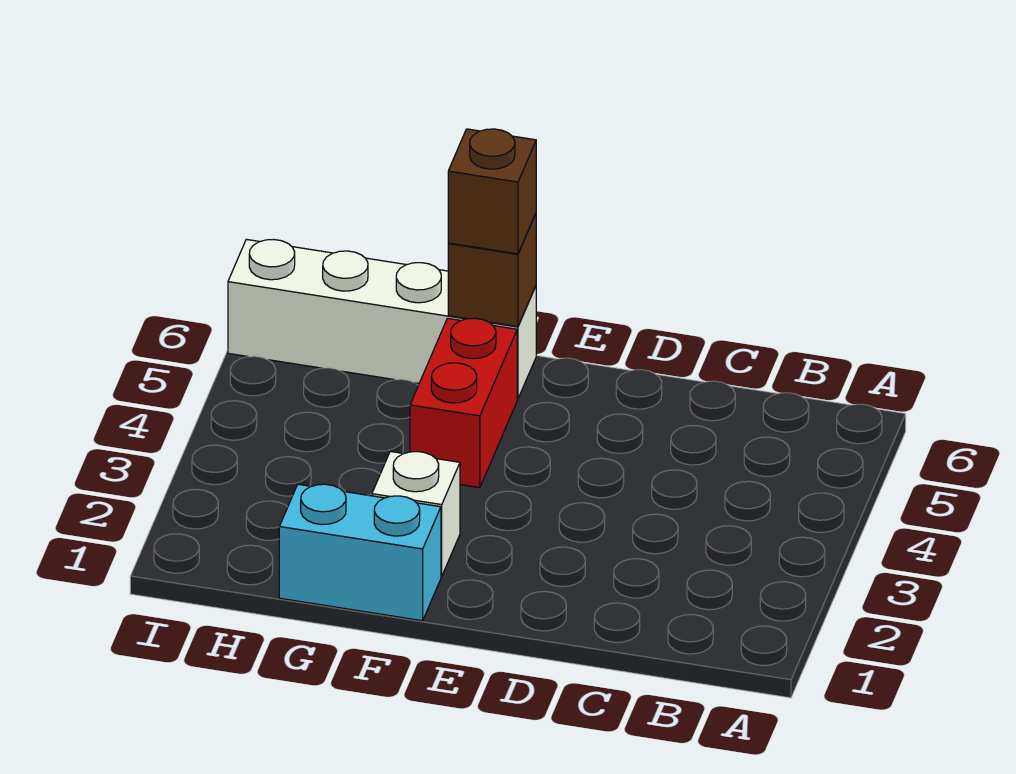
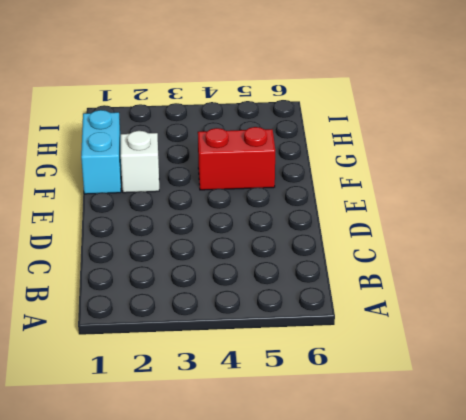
none -> white brick F6:I6 level 1
none -> brown brick F6 level 2

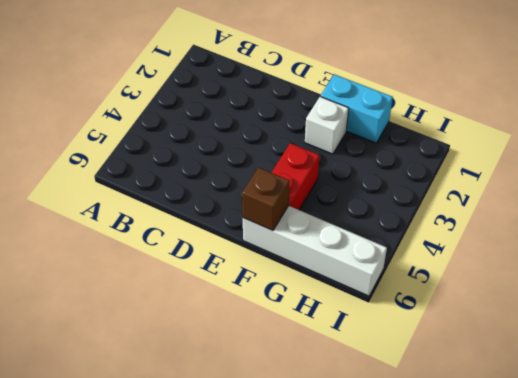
none -> brown brick F6 level 3

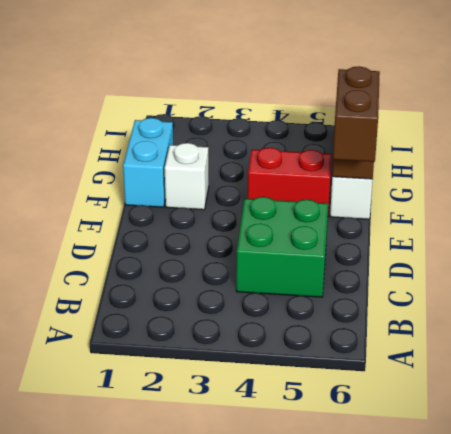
green brick C4:D5 level 1 -> none
brown brick E6:F6 level 3 -> brown brick F6 level 3

